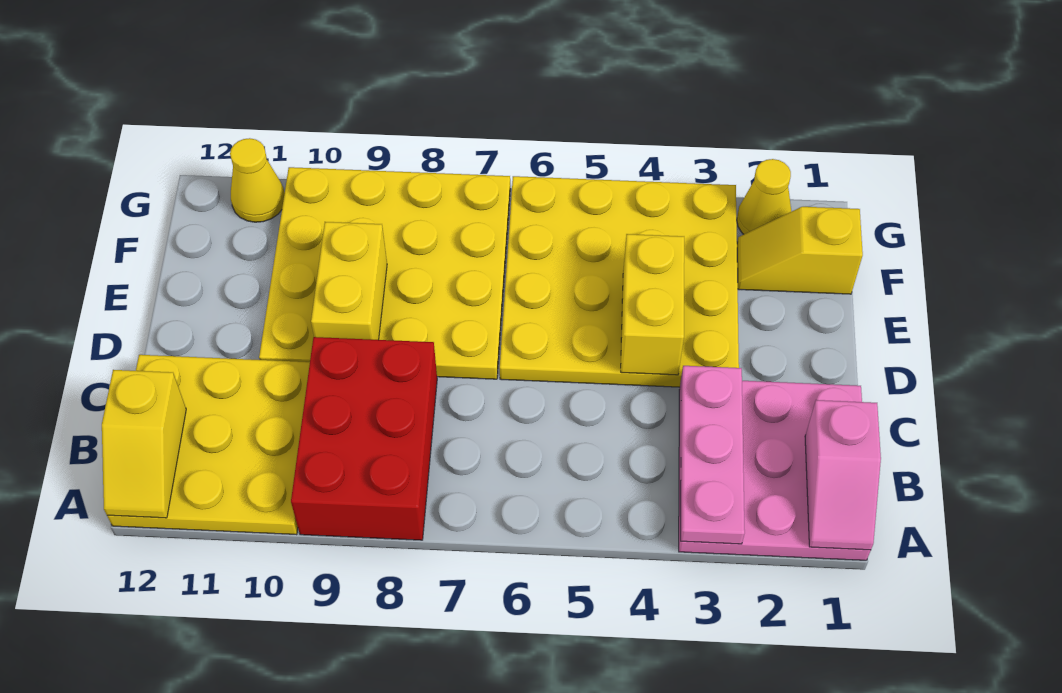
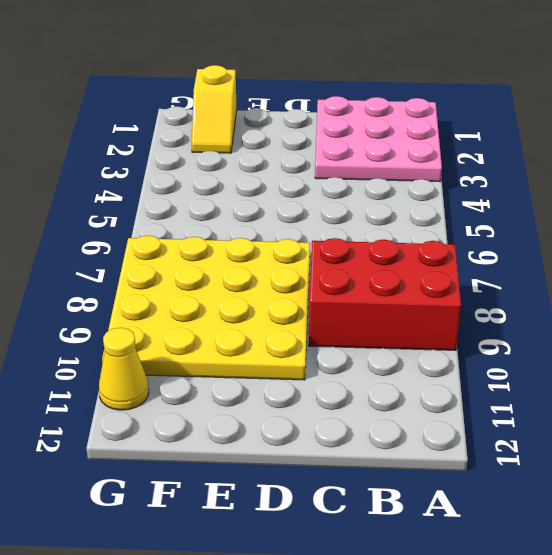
none -> yellow plate A10:C12 level 1
none -> yellow plate D3:G6 level 1
none -> yellow cone G2 level 1

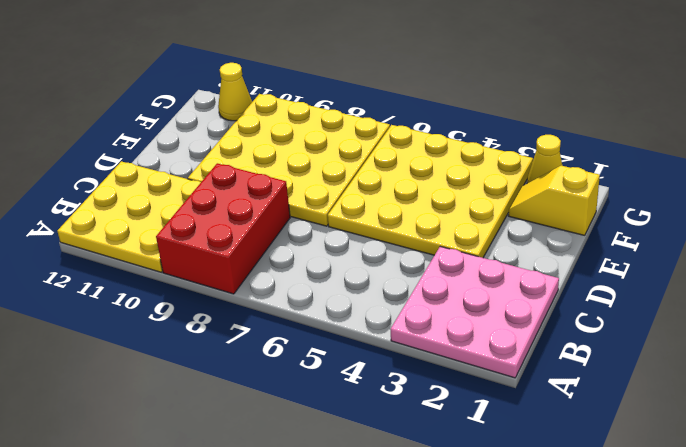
none -> pink slope A1:B1 level 2 top B
none -> pink plate A3:C3 level 2
none -> yellow slope A12:B12 level 2 top B

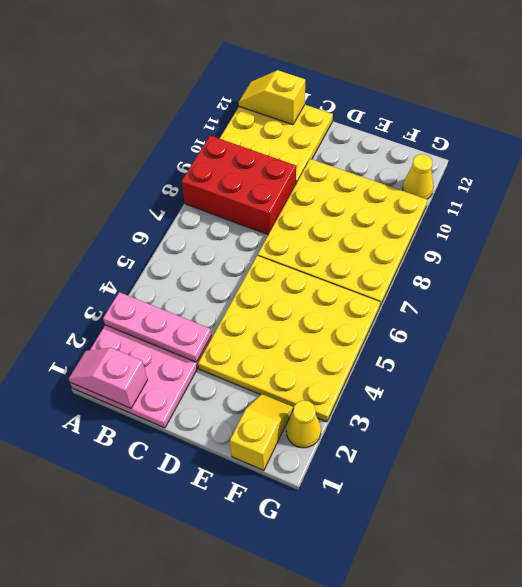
none -> yellow brick D4:E4 level 2
none -> yellow brick D9:E9 level 2

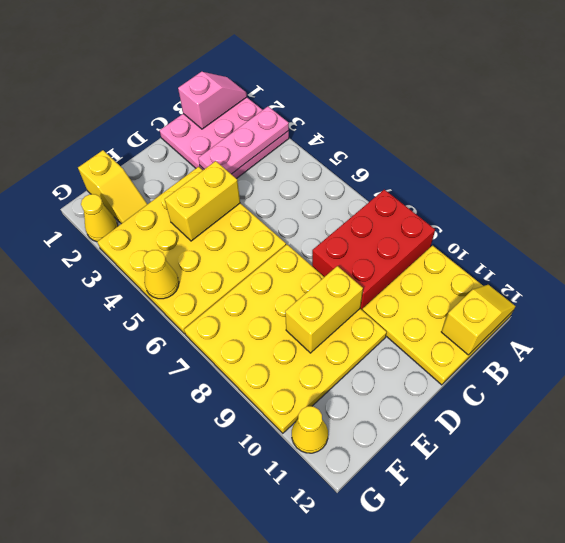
yellow cone G5 level 2 -> none

